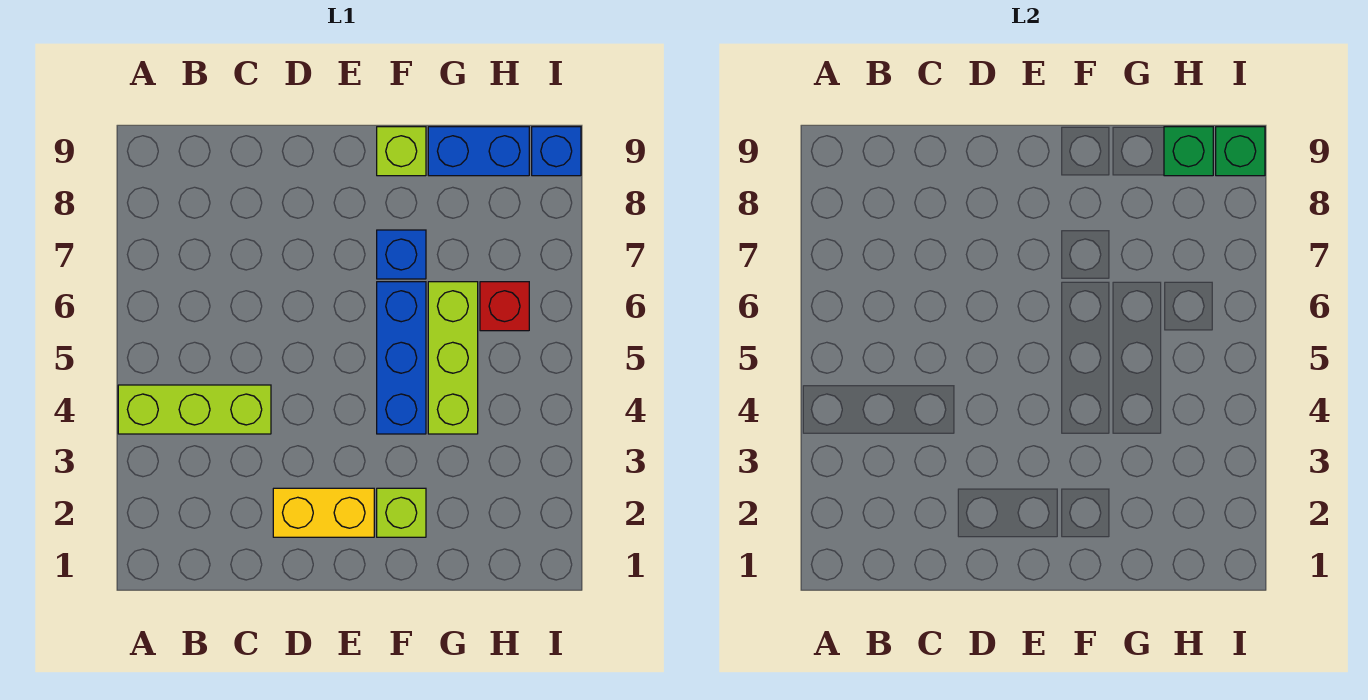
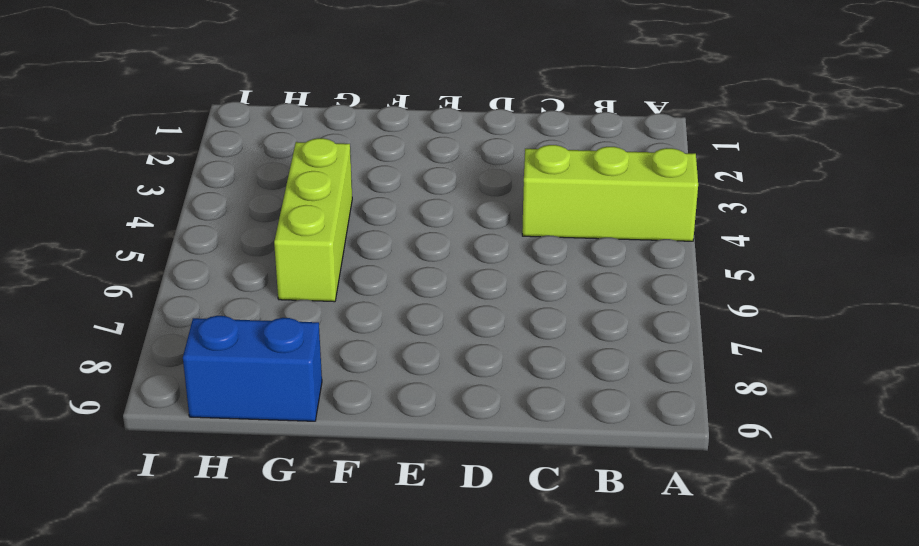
none -> yellow brick D2:E2 level 1
none -> lime brick F2 level 1
none -> blue brick F4:F6 level 1

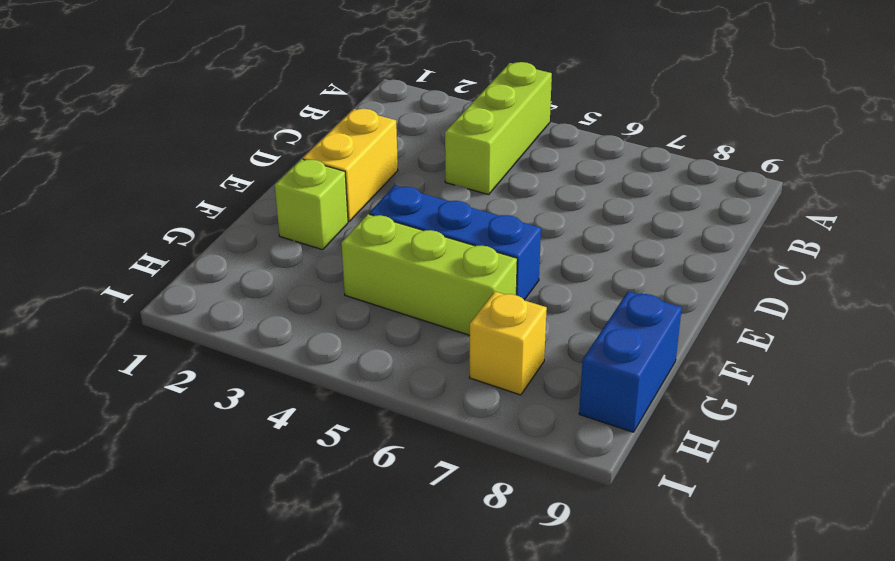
yellow brick H7 level 1 -> none
none -> blue brick F7 level 1
none -> lime brick F9 level 1
none -> red brick H6 level 1

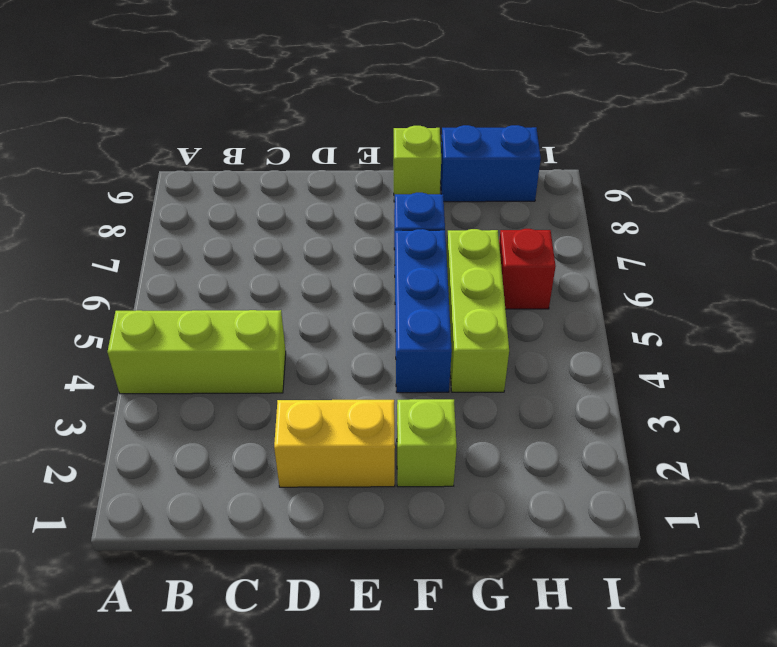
none -> blue brick I9 level 1
none -> green brick H9 level 2
none -> green brick I9 level 2

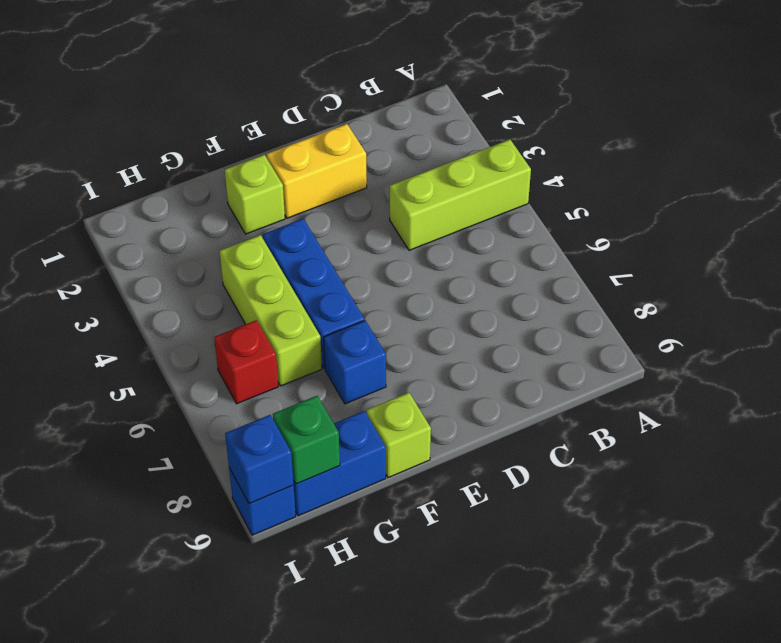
blue brick I9 level 2 -> green brick I9 level 2

